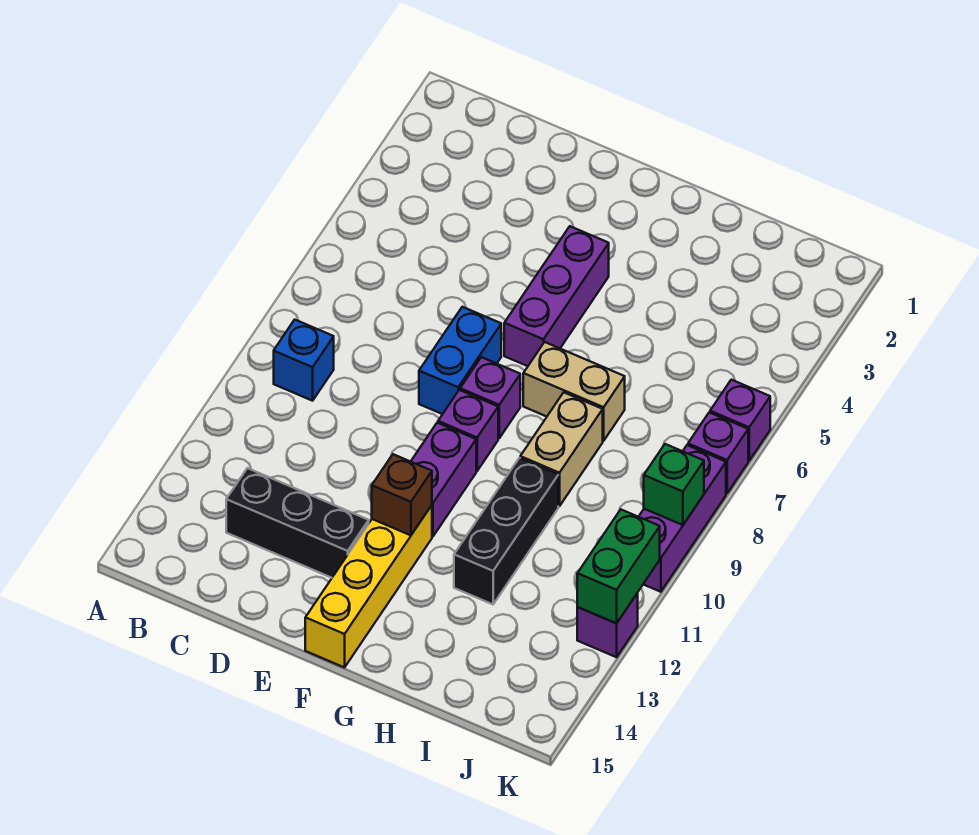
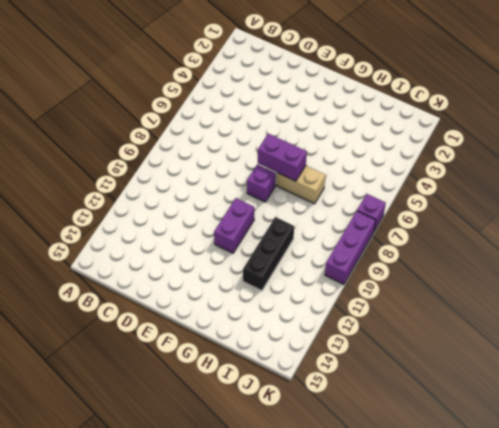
purple brick F7:G7 level 2 -> none
none -> blue brick B9 level 1
none -> black brick C13:E13 level 1
none -> blue brick E7:E8 level 1

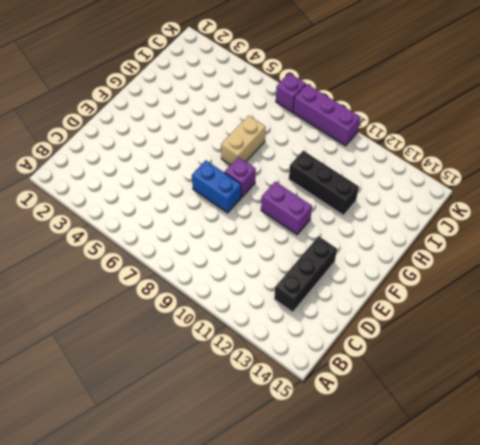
none -> blue brick B9 level 1
none -> purple brick F4:F6 level 1
none -> purple brick F9 level 1

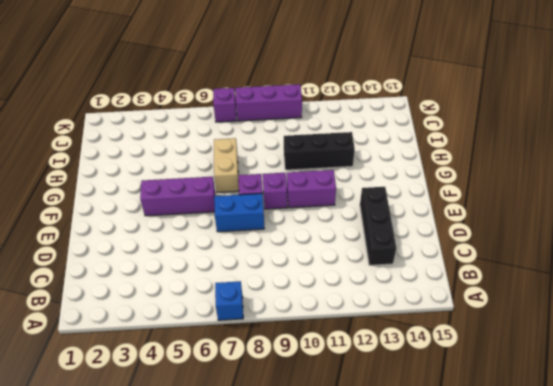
blue brick A7 level 1 -> blue brick B9 level 1
none -> yellow brick F12:F15 level 1
none -> tan brick H8:H9 level 1
none -> purple brick K6 level 1

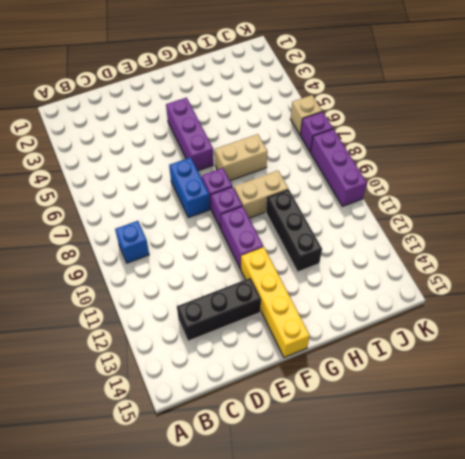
tan brick G9:H9 level 1 -> tan brick H8:H9 level 1
tan brick K6 level 1 -> purple brick K6 level 1
none -> purple brick K12 level 1
none -> brown brick F12 level 2
none -> green brick K9 level 2

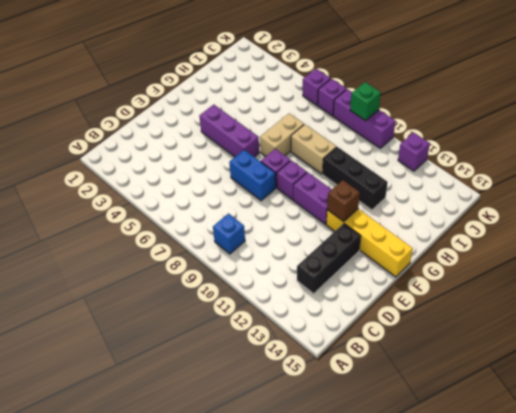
none -> green brick K11:K12 level 2

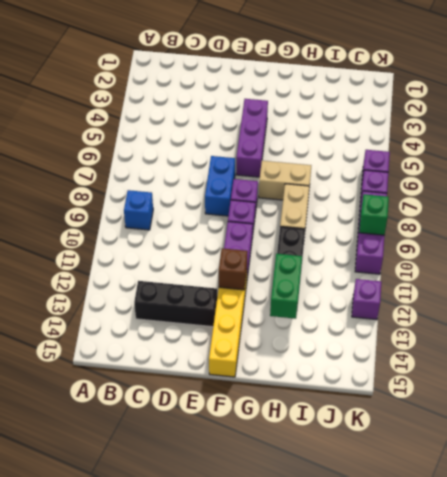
green brick H12:H13 level 2 -> green brick K11:K12 level 2

